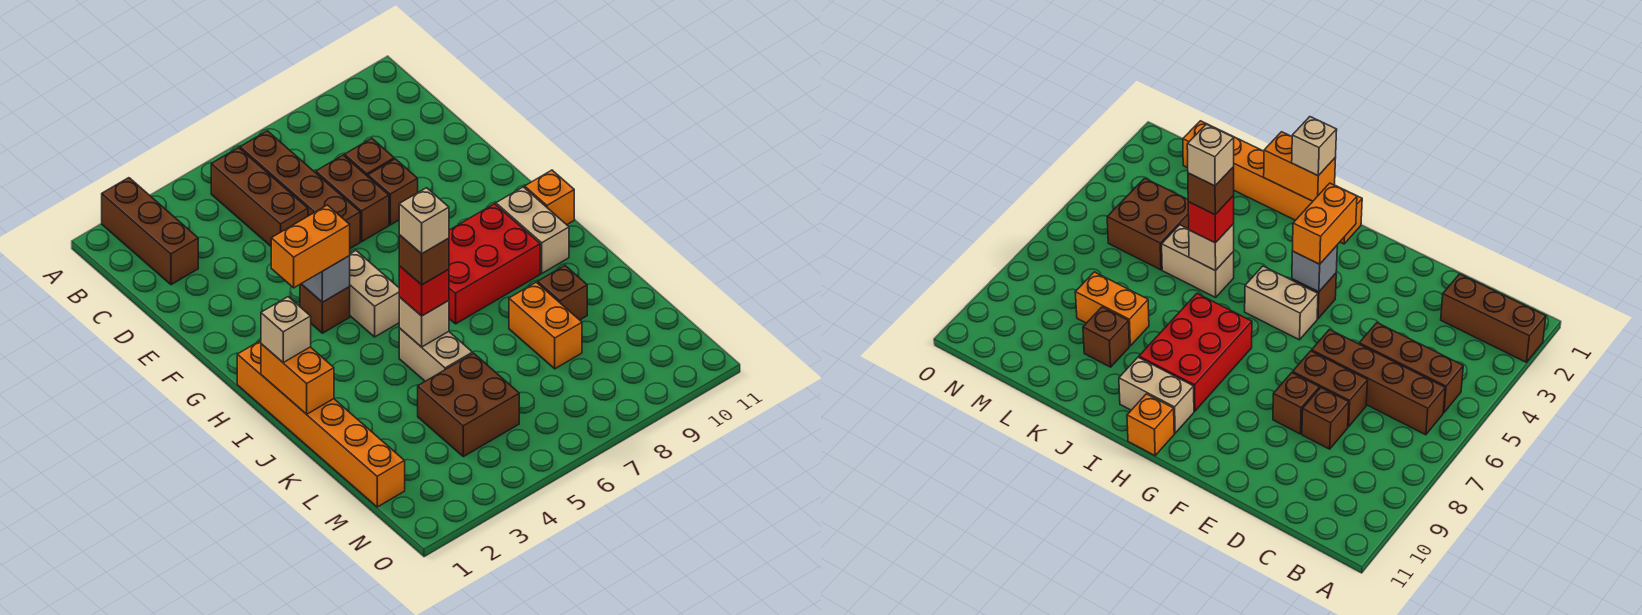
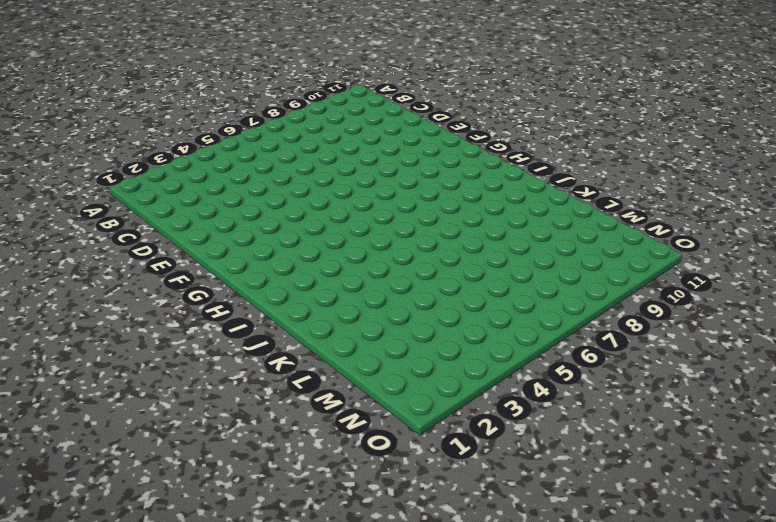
none -> brown brick A2:C2 level 1
none -> brown brick B5:D5 level 1
none -> brown brick B6:E6 level 1

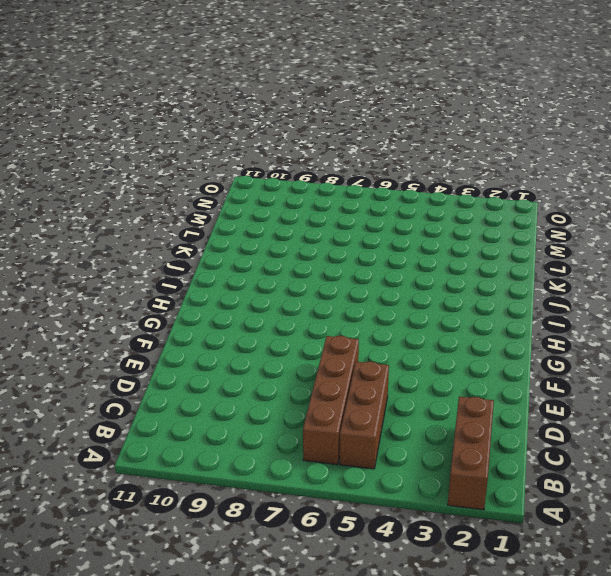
none -> brown brick D7:E7 level 1
none -> brown brick D8 level 1
none -> brown brick E8 level 1

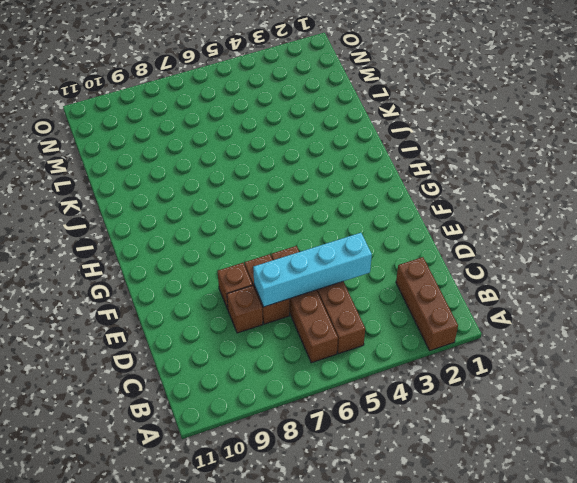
cyan brick D4:D7 level 2 -> none
none -> brown brick G4 level 1
none -> tan brick G5:H5 level 1
none -> orange brick H1:M1 level 1

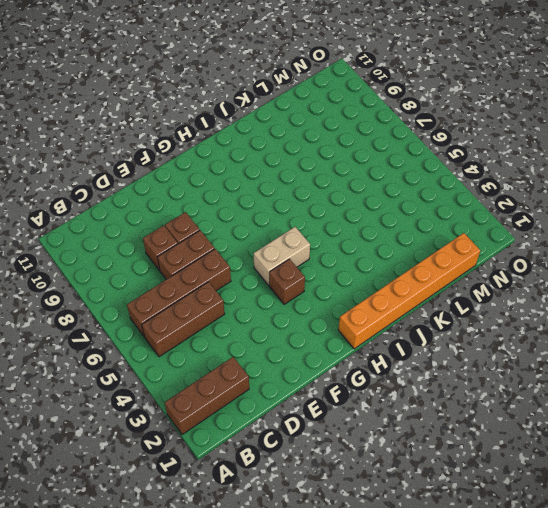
none -> red brick H7:I9 level 1
none -> tan brick H10:I10 level 1
none -> orange brick H11 level 1

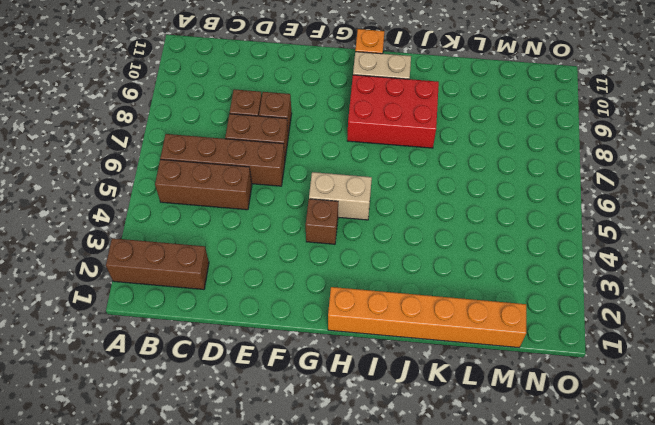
red brick H8:J9 level 1 -> red brick H7:I9 level 1
none -> tan brick J5:K5 level 1
none -> orange brick K8:L8 level 1
none -> brown brick K9 level 1

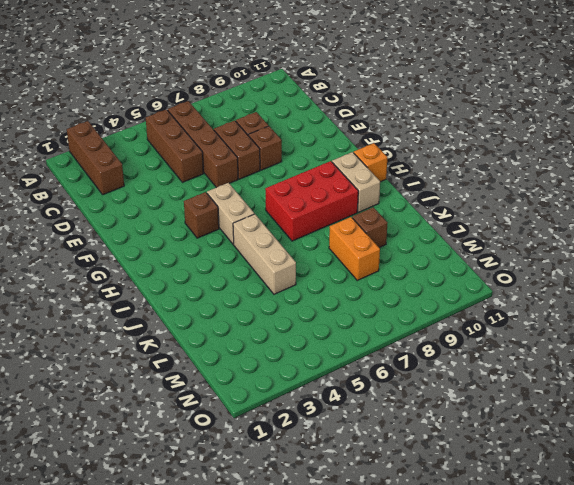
tan brick I5:K5 level 1 -> tan brick J5:K5 level 1
none -> orange brick H1:M1 level 1
none -> brown brick L4:M5 level 1
none -> grey brick G4 level 2

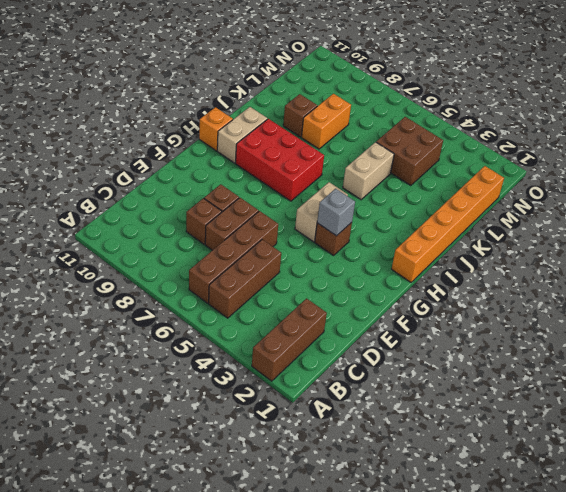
none -> orange brick I1:J1 level 2
none -> tan brick J5 level 2
none -> orange brick G3:G4 level 3

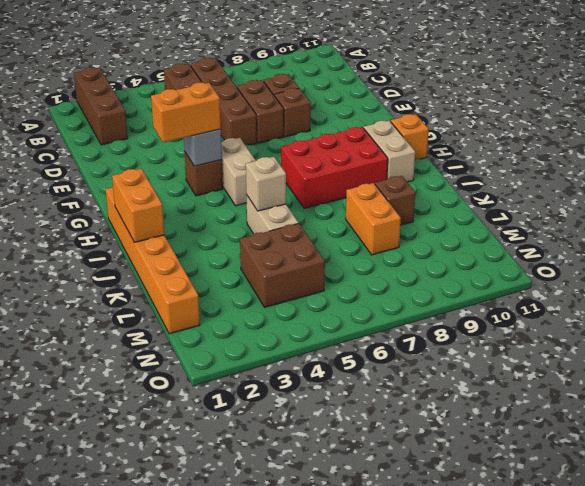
none -> tan brick I1 level 3
none -> red brick J5 level 3
none -> brown brick J5 level 4

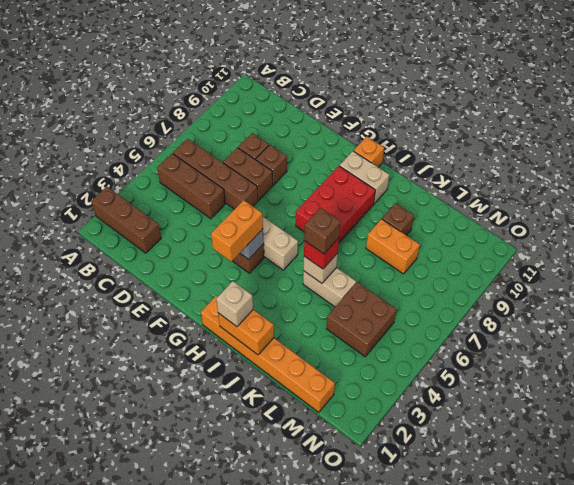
none -> tan brick J5 level 5

